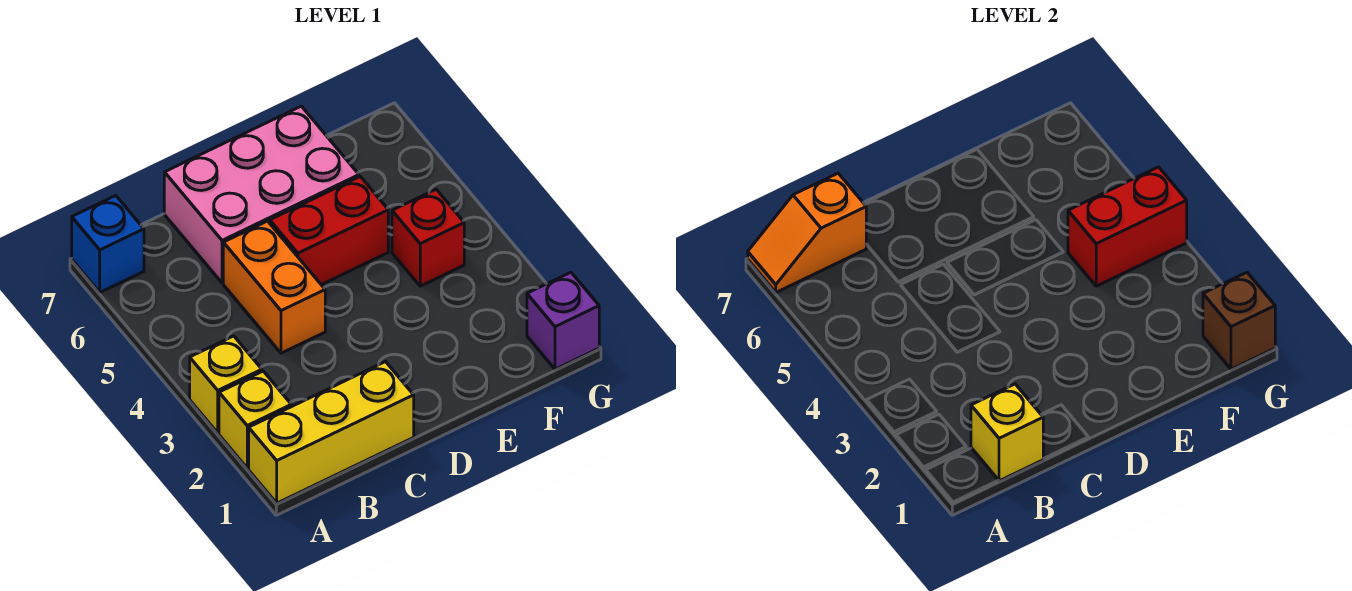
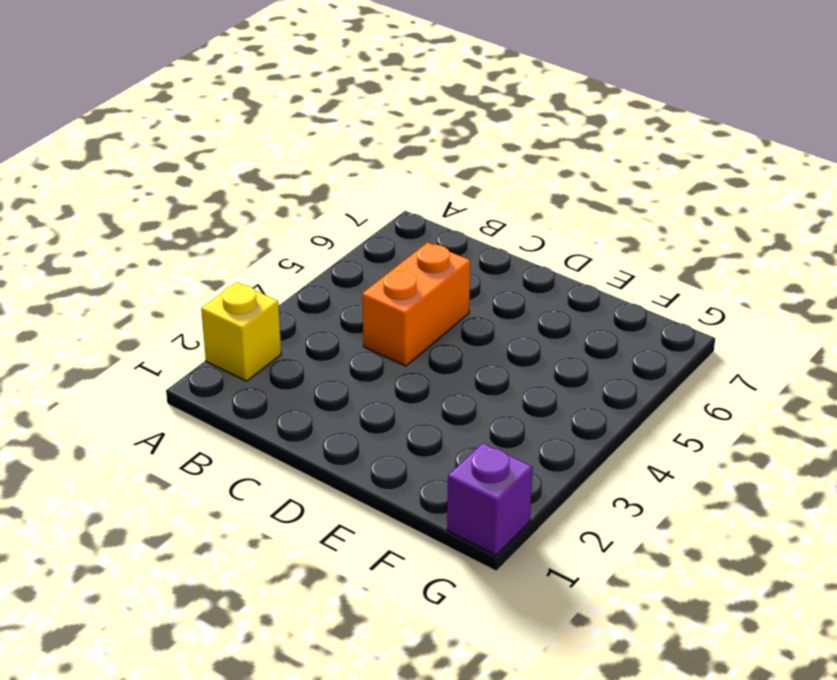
none -> yellow brick A1:C1 level 1
none -> yellow brick A3 level 1
none -> blue brick A7 level 1

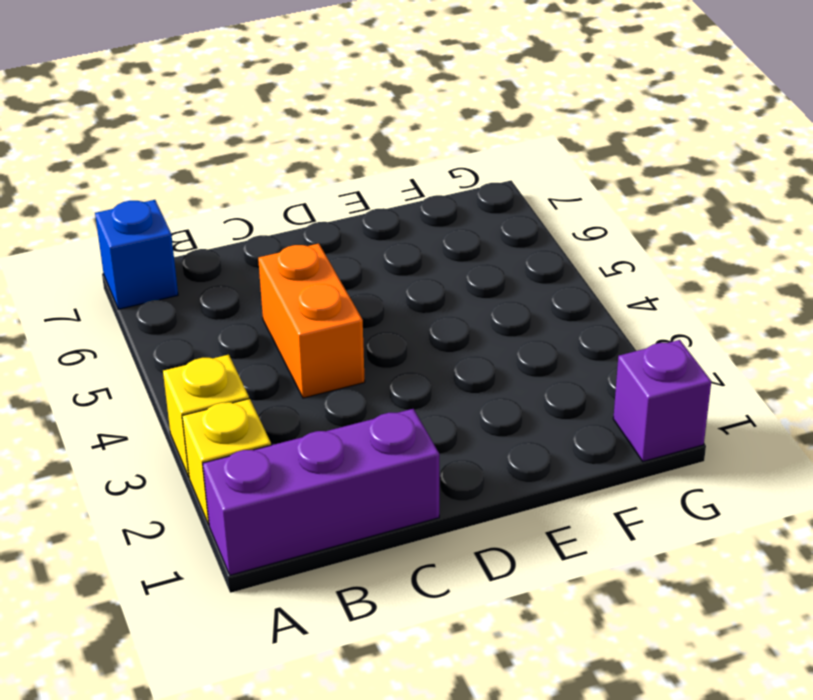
purple brick A1:C1 level 1 -> yellow brick A1:C1 level 1
none -> pink brick C6:E7 level 1
none -> red brick D5:E5 level 1
none -> red brick F4 level 1

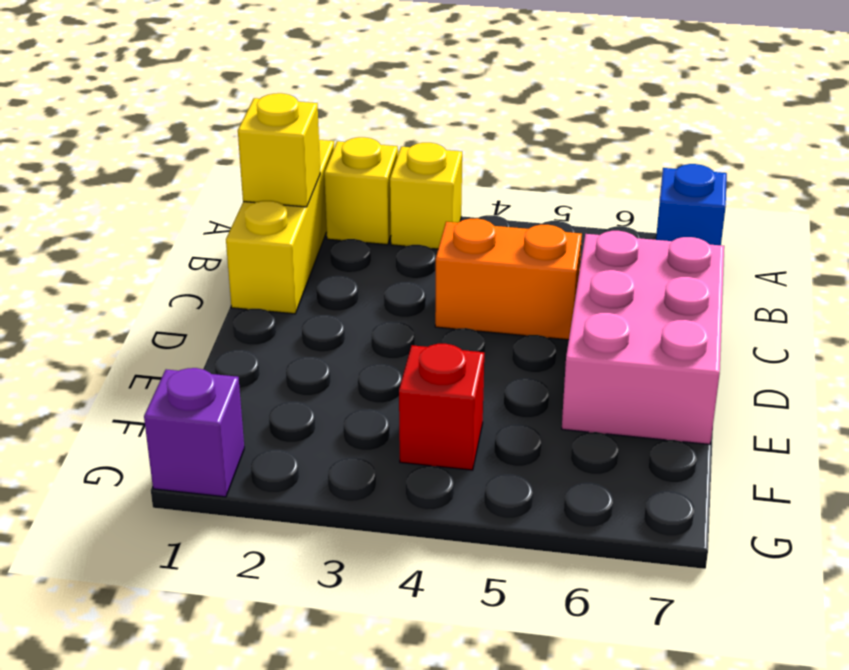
none -> red brick D5:E5 level 1
none -> orange slope A7:B7 level 2 top B
none -> red brick F4:G4 level 2

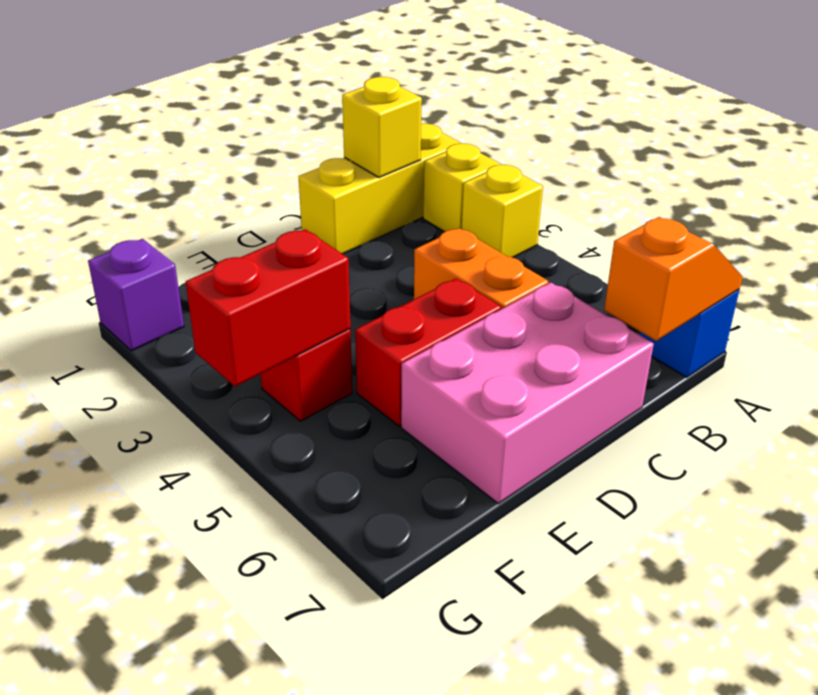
none -> brown brick G1 level 2

